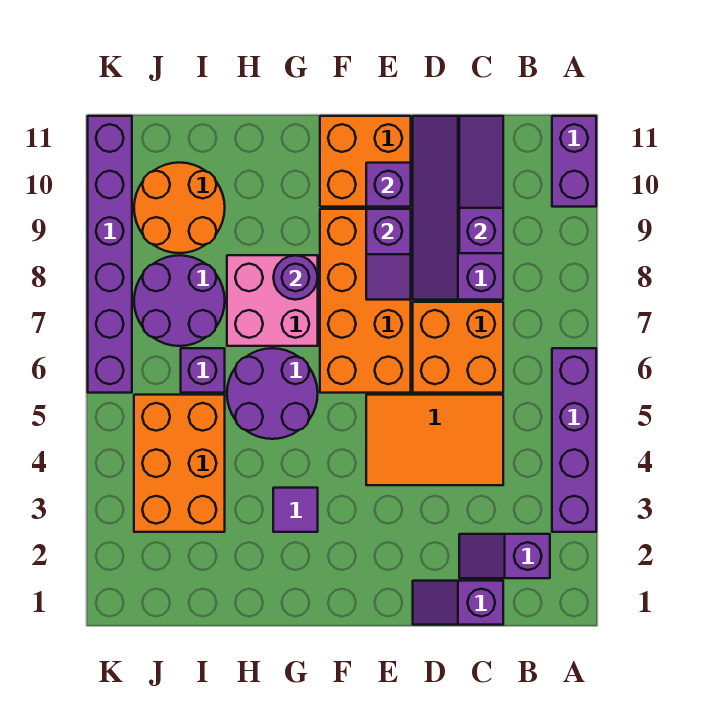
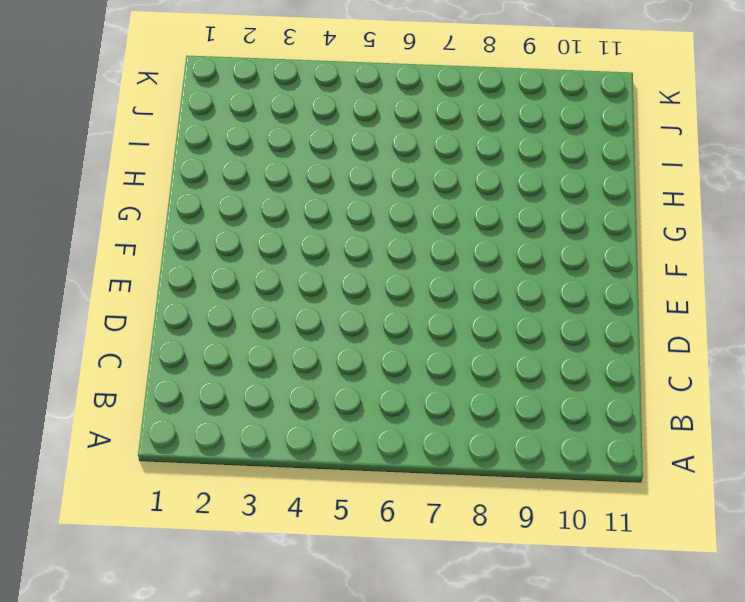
none -> purple brick A3:A6 level 1
none -> purple brick A10:A11 level 1
none -> purple slope B2:C2 level 1 top B

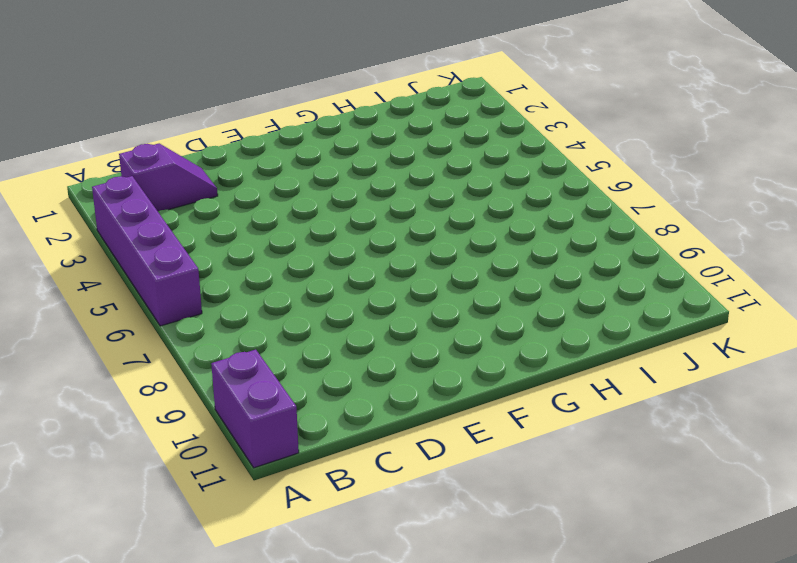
none -> purple slope C1:D1 level 1 top C
none -> orange tile C4:E5 level 1
none -> orange brick C6:D7 level 1

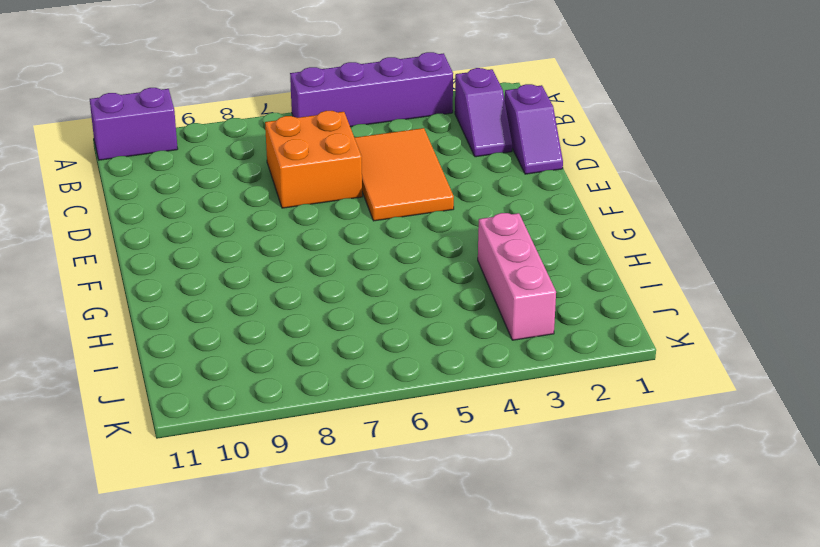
pink brick H3:J3 level 1 -> orange brick I3:J5 level 1
none -> purple slope C8:D11 level 1 top C
none -> orange brick E6:F9 level 1
none -> orange brick E10:F11 level 1

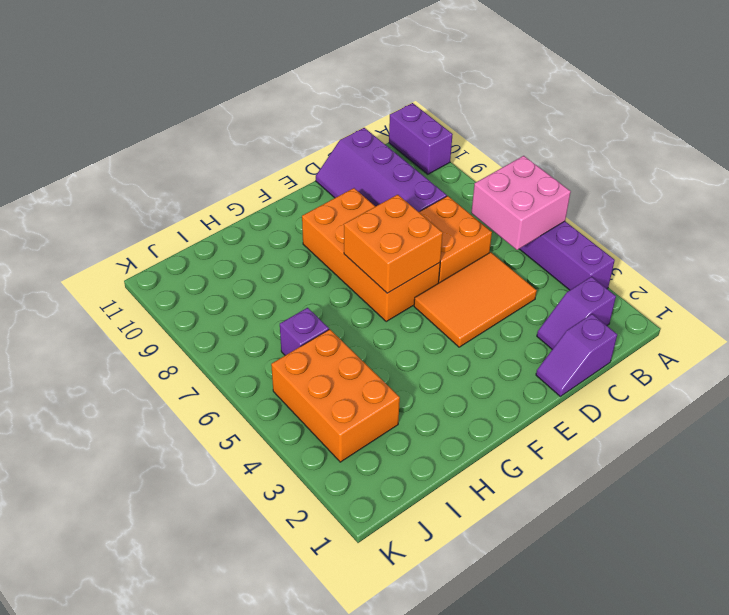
pink brick A5:B6 level 2 -> pink brick G7:H8 level 1
orange brick E6:F7 level 2 -> orange brick E10:F11 level 1
none -> purple tile G3 level 1
none -> purple round brick G5:H6 level 1
none -> purple round brick I7:J8 level 1

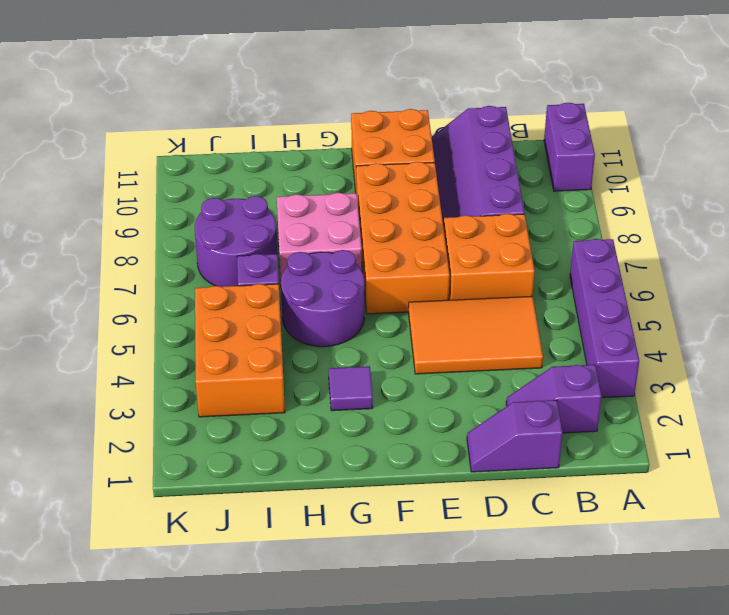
none -> orange round brick I9:J10 level 1
none -> purple brick K6:K11 level 1
none -> purple slope C9:C11 level 2 top 9

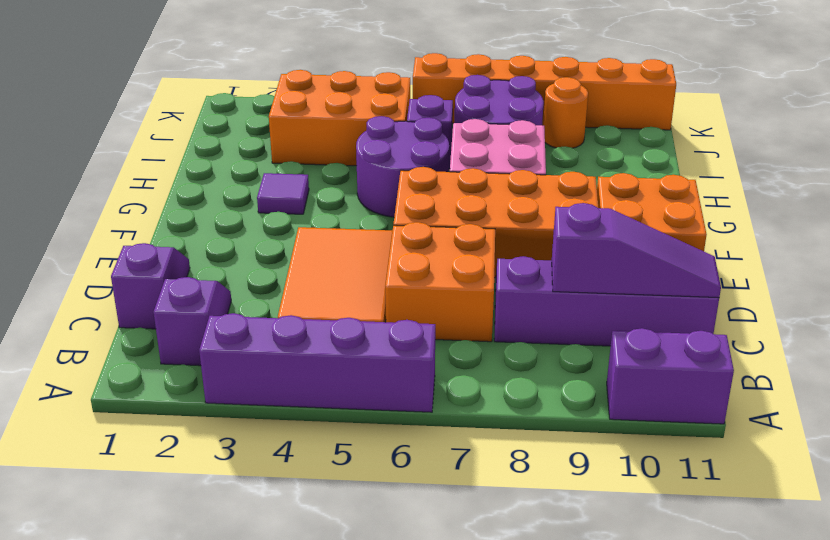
orange round brick J9 level 1 -> orange round brick I9:J10 level 1
orange brick K6:K11 level 1 -> purple brick K6:K11 level 1
none -> purple slope E8:E9 level 2 top 9
none -> purple brick E10 level 2
none -> purple round brick G8 level 2

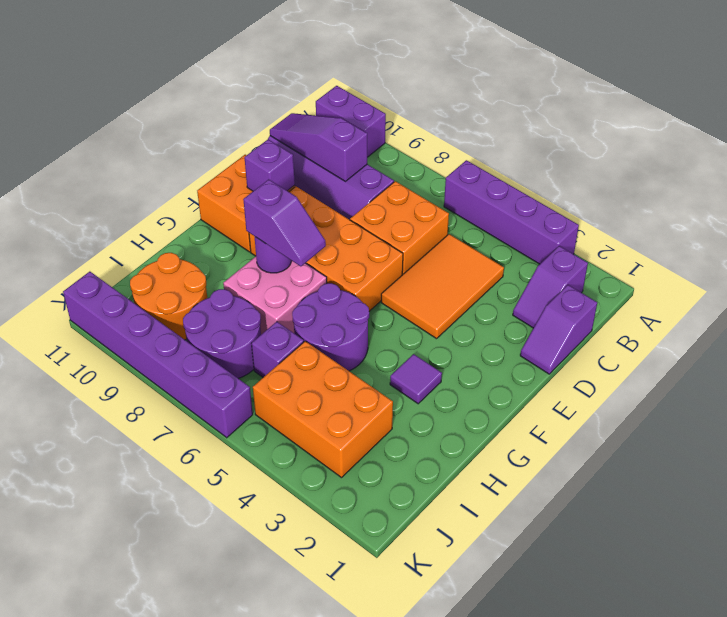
purple slope G7:G8 level 3 top 8 -> purple slope E8:E9 level 2 top 9

